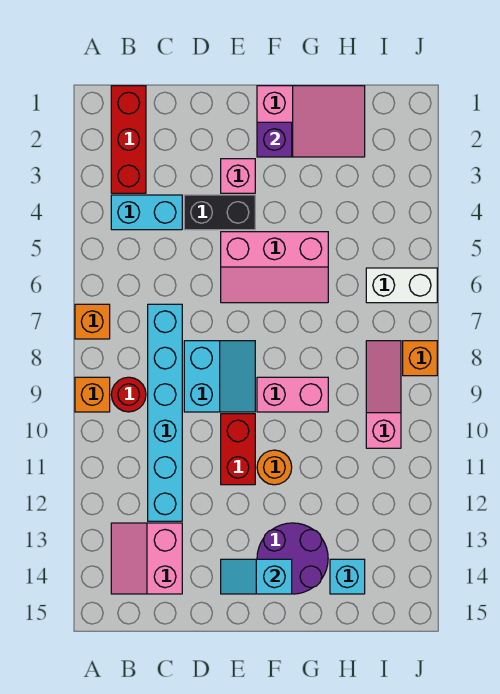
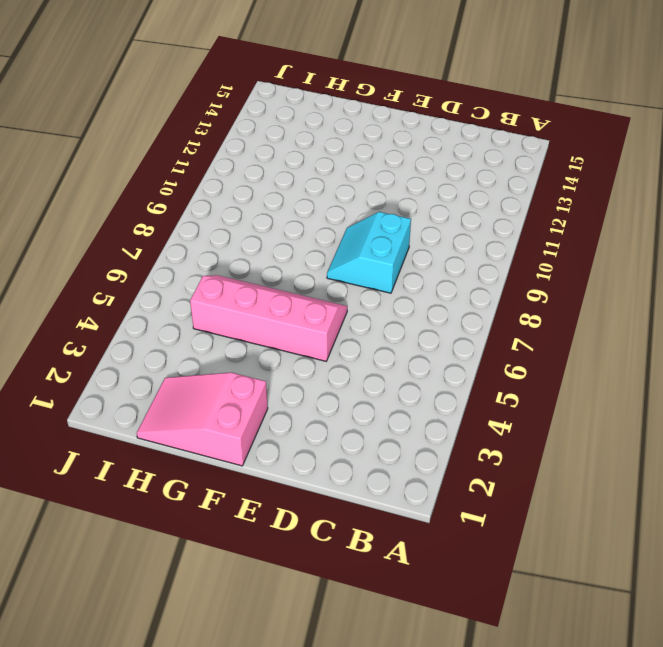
pink slope E5:H6 level 1 top 5 -> pink slope E5:G6 level 1 top 5
none -> orange brick A7 level 1
none -> orange brick A9 level 1
none -> red brick B1:B3 level 1

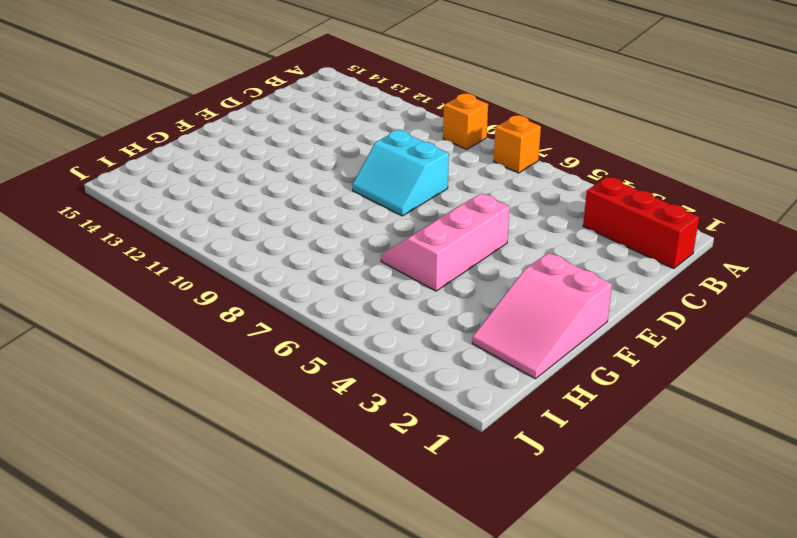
none -> cyan brick B4:C4 level 1
none -> red round brick B9 level 1
none -> pink slope B13:C14 level 1 top C

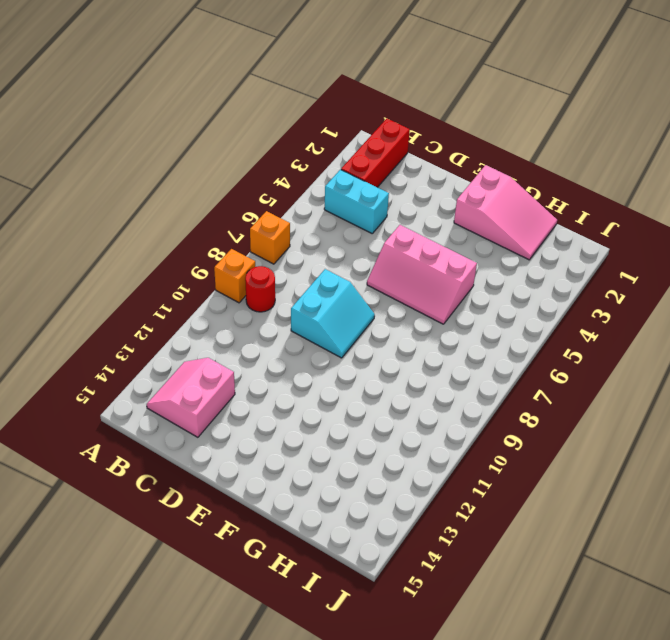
none -> cyan brick C7:C12 level 1
none -> black brick D4:E4 level 1
none -> pink brick E3 level 1

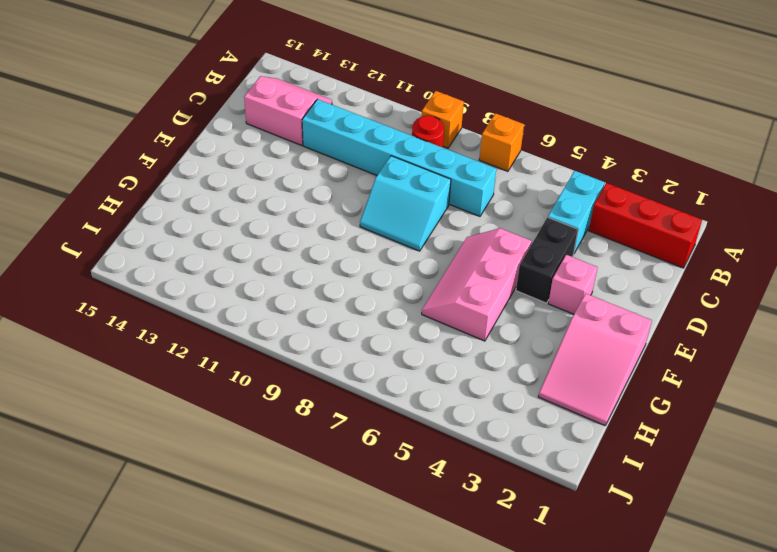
none -> red brick E10:E11 level 1
none -> pink brick F9:G9 level 1
none -> orange round brick F11 level 1

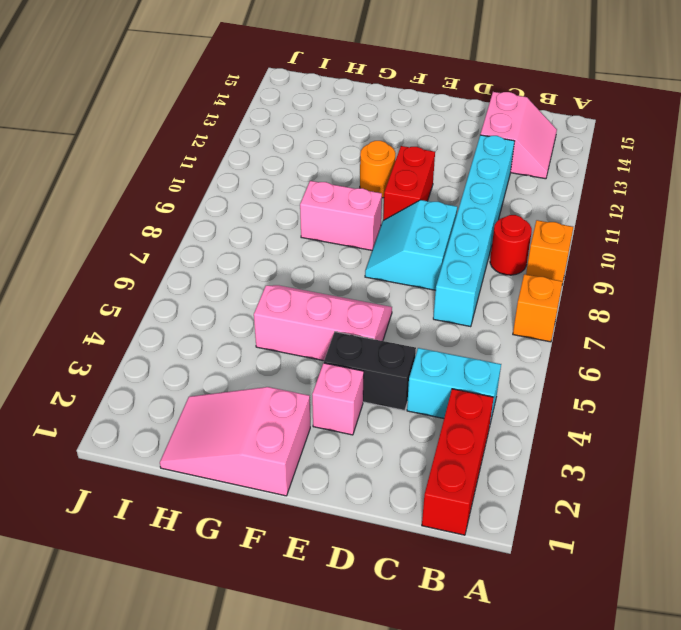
none -> purple round brick F13:G14 level 1
none -> cyan brick H14 level 1
none -> white brick I6:J6 level 1

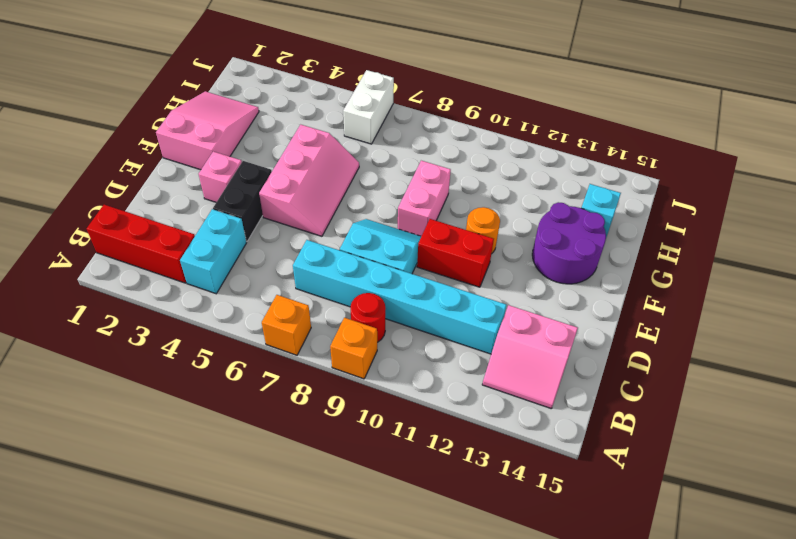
none -> pink slope I8:I10 level 1 top 10
none -> orange brick J8 level 1
none -> cyan slope E14:F14 level 2 top F

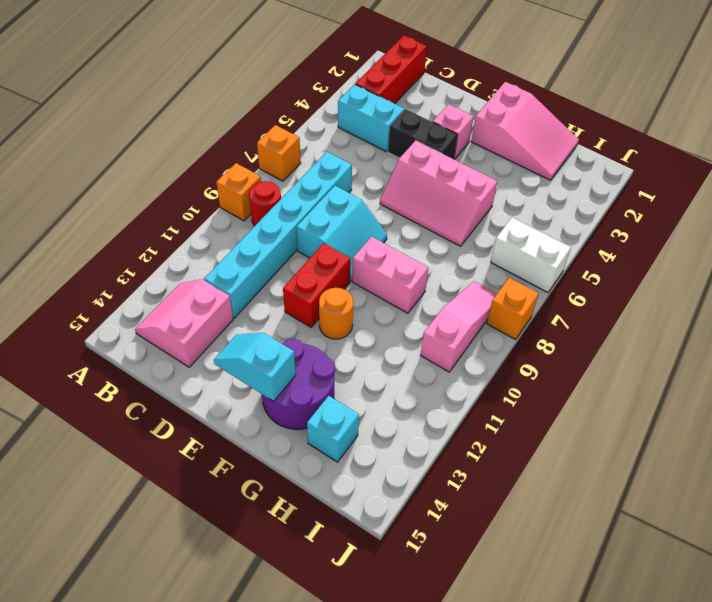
none -> purple brick F2 level 2

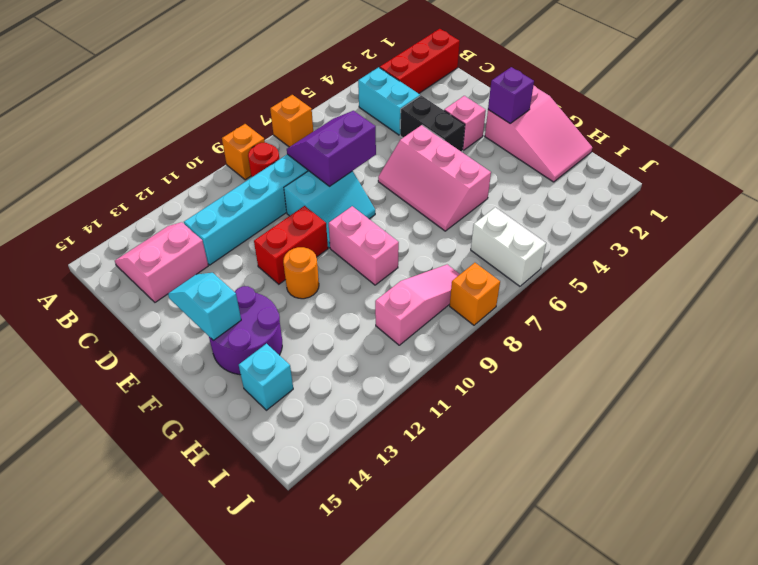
purple slope C7:D8 level 2 top D -> none

